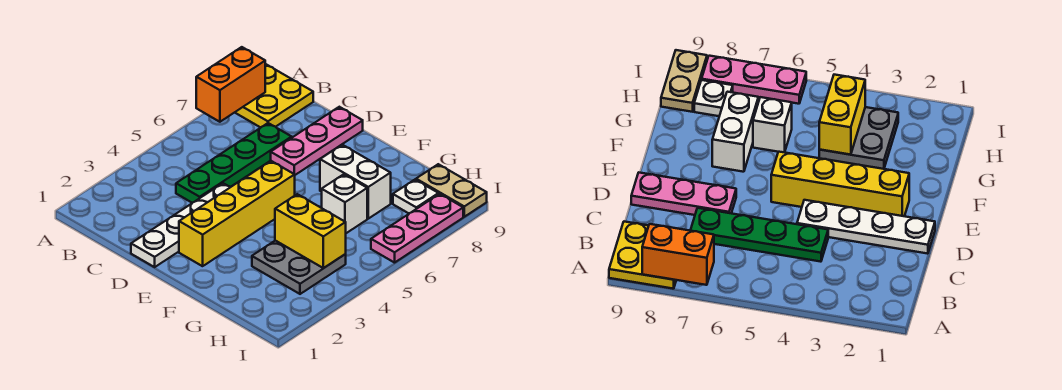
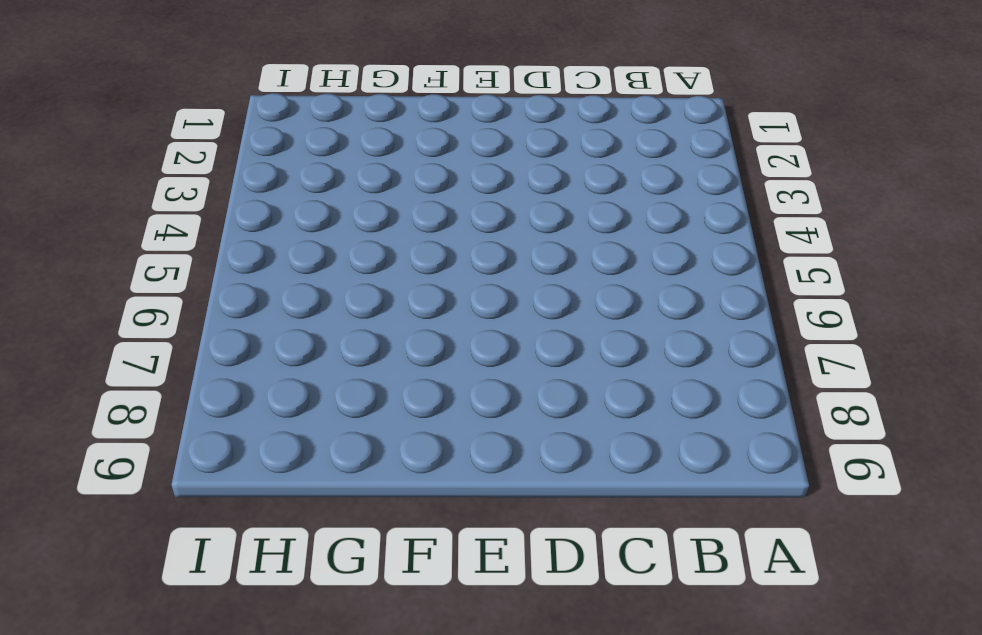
none -> yellow plate A8:B9 level 1
none -> green plate C4:C7 level 1
none -> white plate D1:D4 level 1

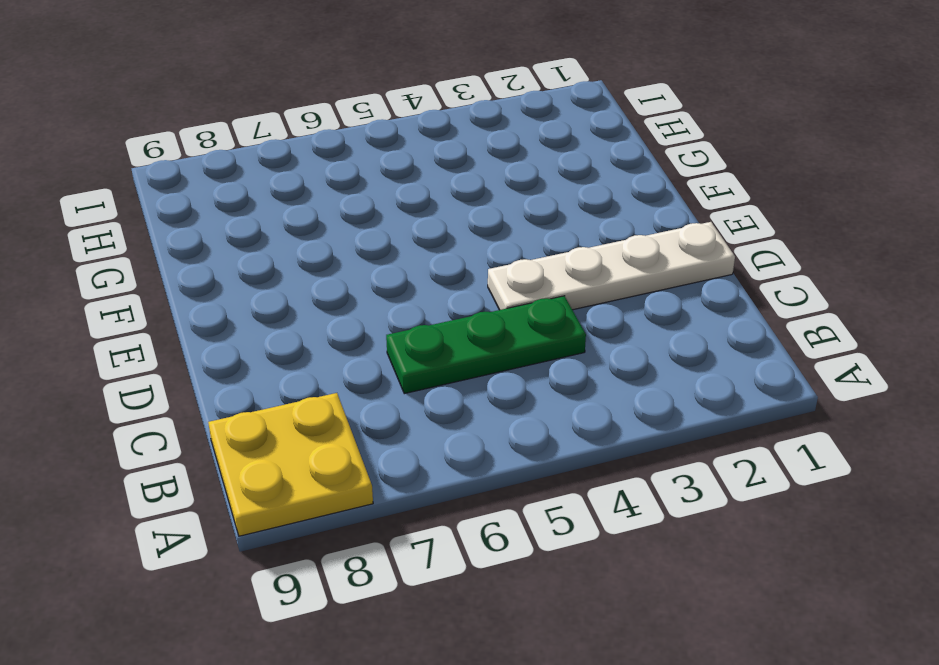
green plate C4:C6 level 1 -> green plate C4:C7 level 1
none -> pink plate D7:D9 level 1
none -> yellow brick E2:E5 level 1
none -> white brick F7:G7 level 1

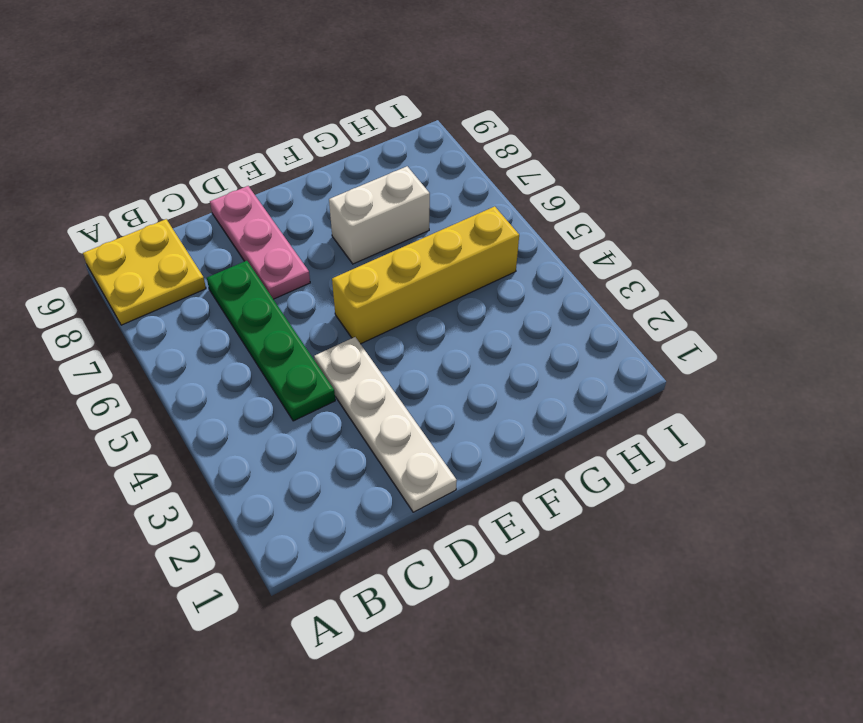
yellow brick E5:H5 level 1 -> yellow brick E2:E5 level 1
none -> grey plate G3:H4 level 1
none -> white brick G6 level 1
none -> white plate H8 level 1

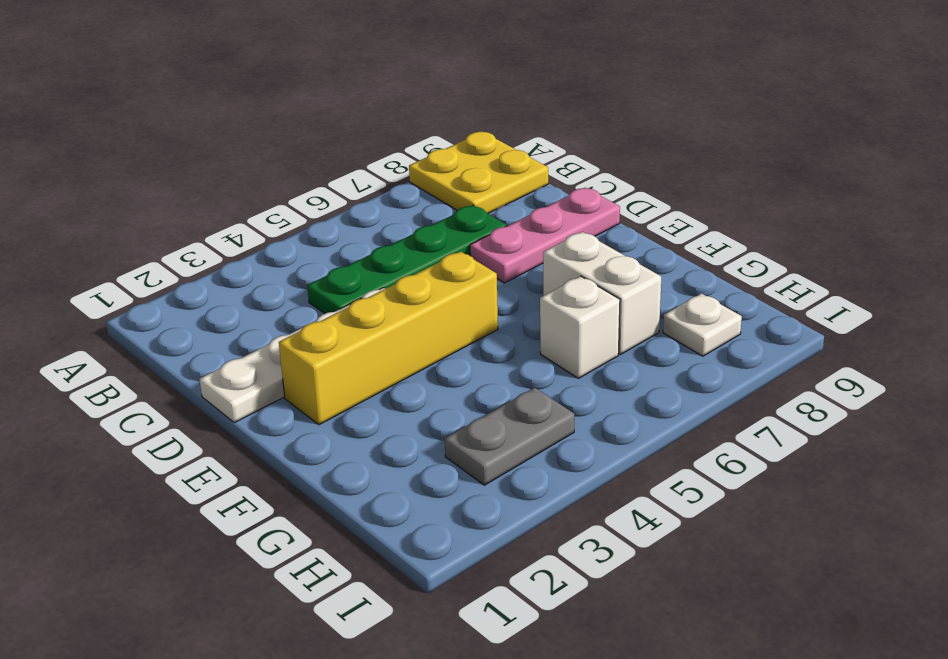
grey plate H3:H4 level 1 -> grey plate G3:H4 level 1
none -> tan plate H9:I9 level 1
none -> pink plate I6:I8 level 1
none -> orange brick A7:A8 level 2

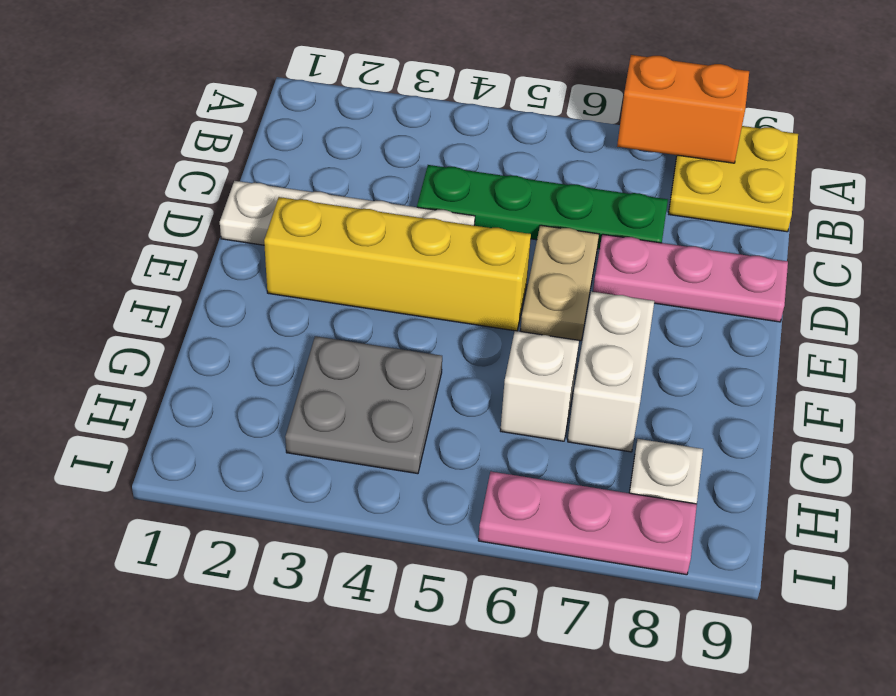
tan plate D6:E6 level 1 -> tan plate H9:I9 level 1
none -> yellow brick G4:H4 level 2

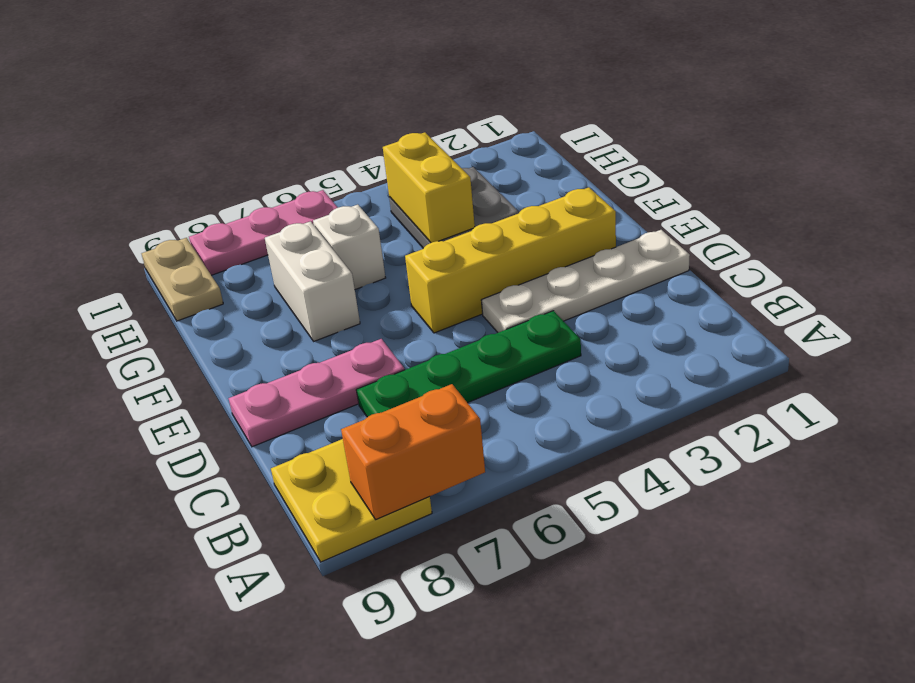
none -> white plate H8 level 1

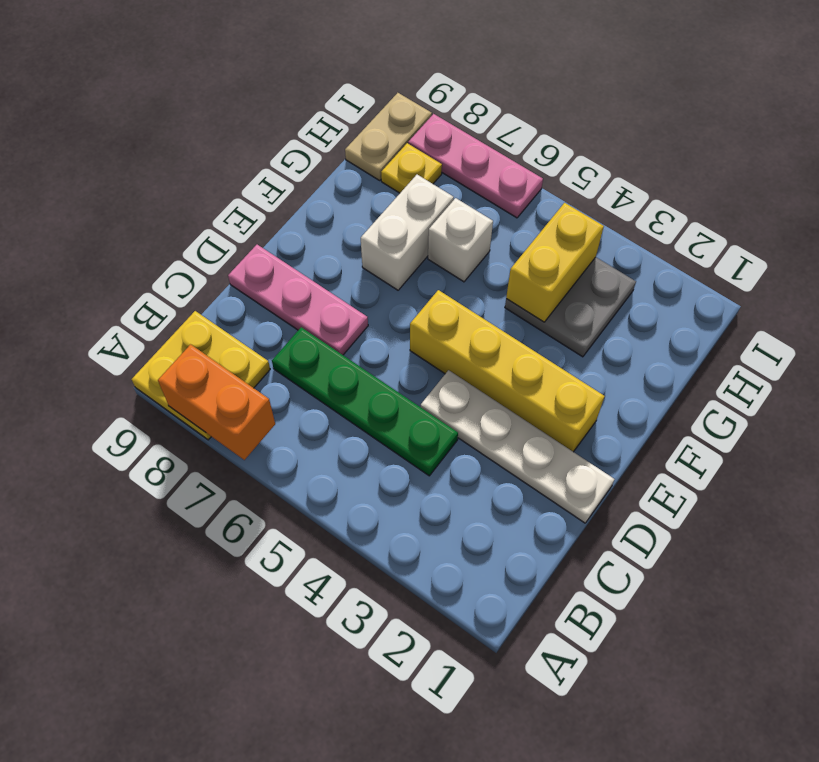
yellow plate H8 level 1 -> white plate H8 level 1

